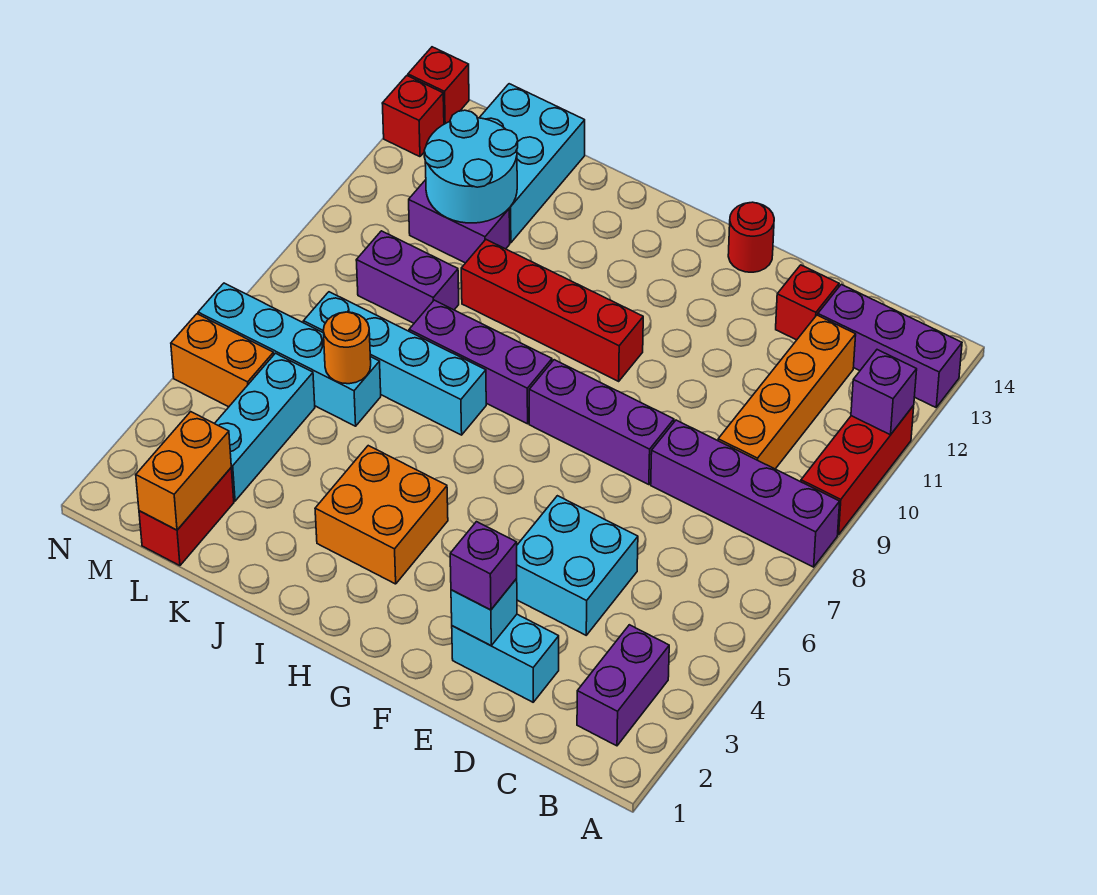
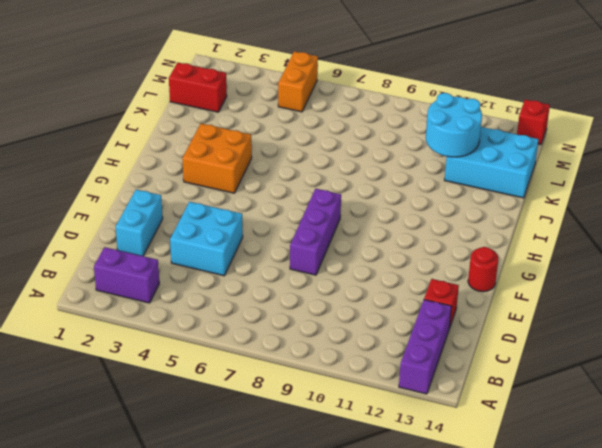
none -> purple brick A8:D8 level 1
none -> red brick A9:A11 level 1
none -> orange brick C9:C12 level 1

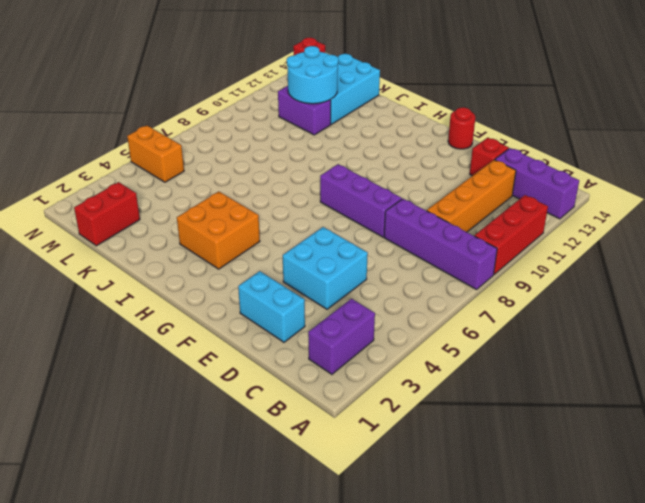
none -> red brick G10:J10 level 1
none -> purple brick H8:J8 level 1
none -> cyan brick I7:L7 level 1

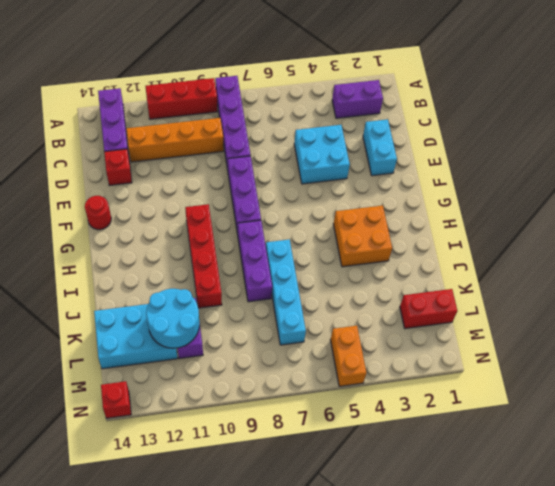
none -> cyan brick K6:N6 level 1
none -> purple brick K9:L9 level 1
none -> cyan brick L3:L5 level 1

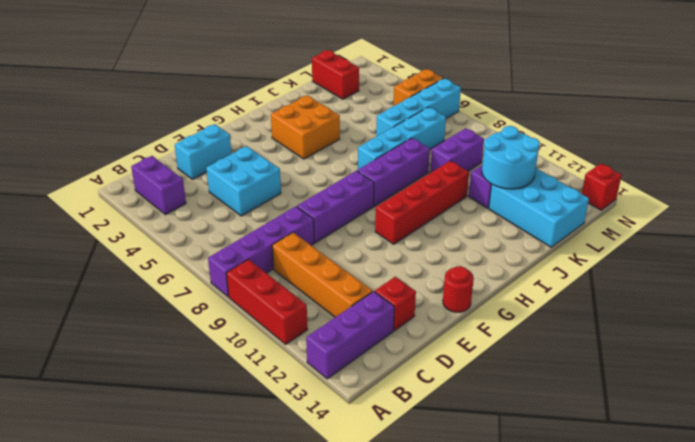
none -> cyan brick L3:L5 level 1
none -> red brick N13 level 1
none -> purple brick A11 level 2

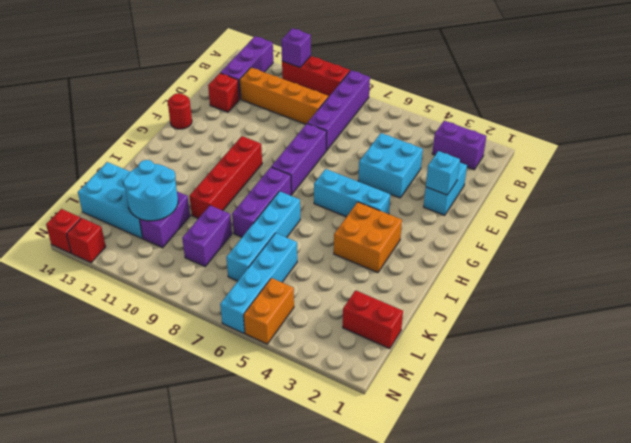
cyan brick G4:G6 level 1 -> cyan brick L3:L5 level 1
none -> orange round brick K6 level 2
none -> orange brick L1:L2 level 2
none -> purple brick E2 level 3

